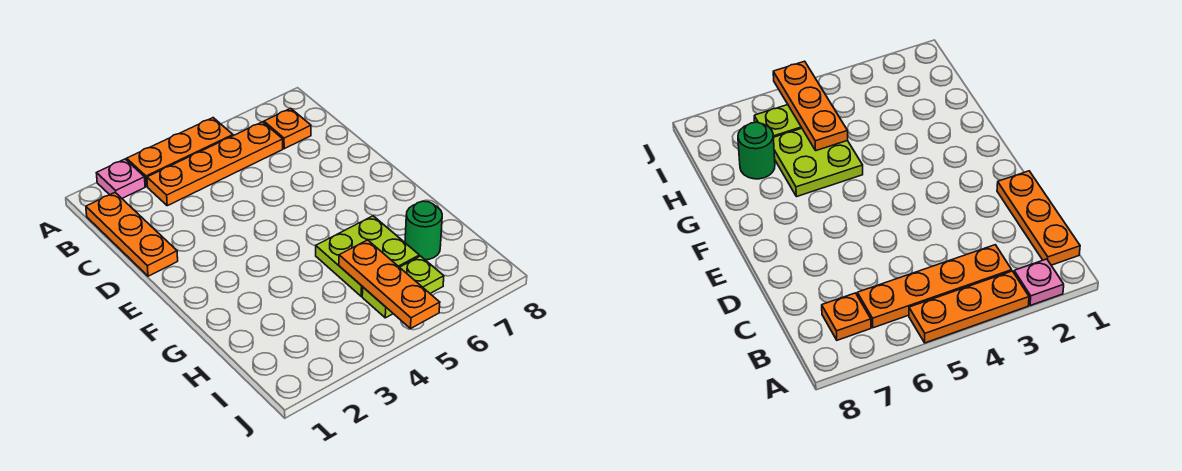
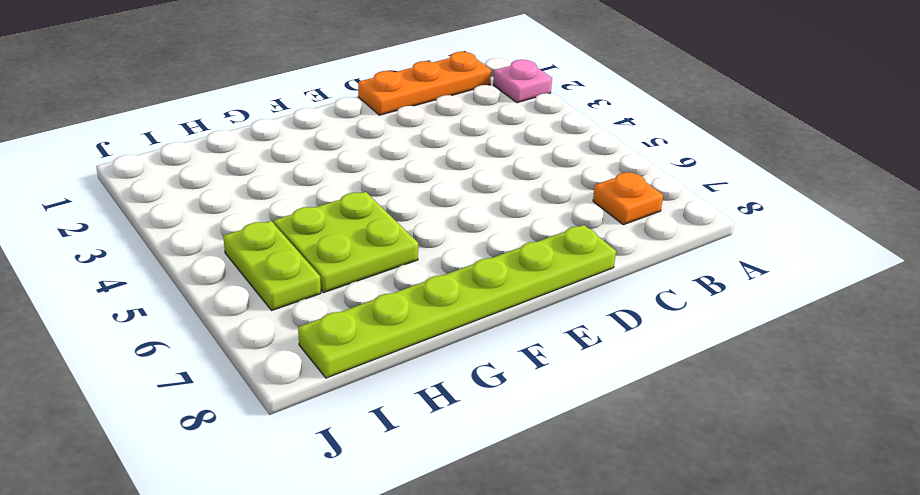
lime plate D8:I8 level 1 -> none
none -> orange plate A3:A5 level 1
none -> orange plate B3:B6 level 1

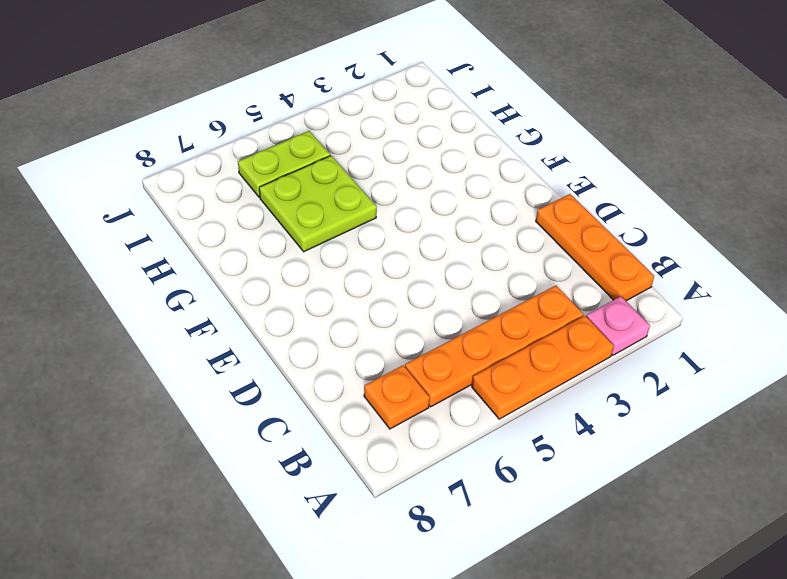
none -> green round brick H7 level 1
none -> orange plate H5:J5 level 2

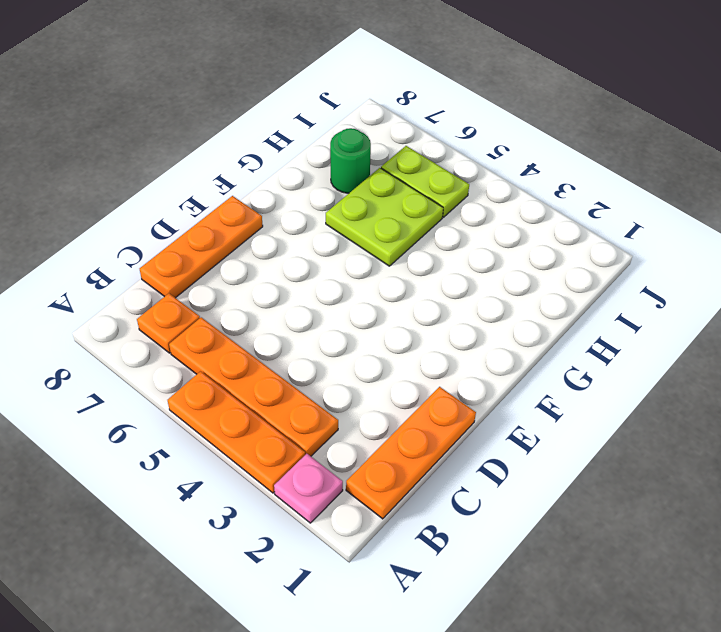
orange plate C8:E8 level 1 -> orange plate H5:J5 level 2

